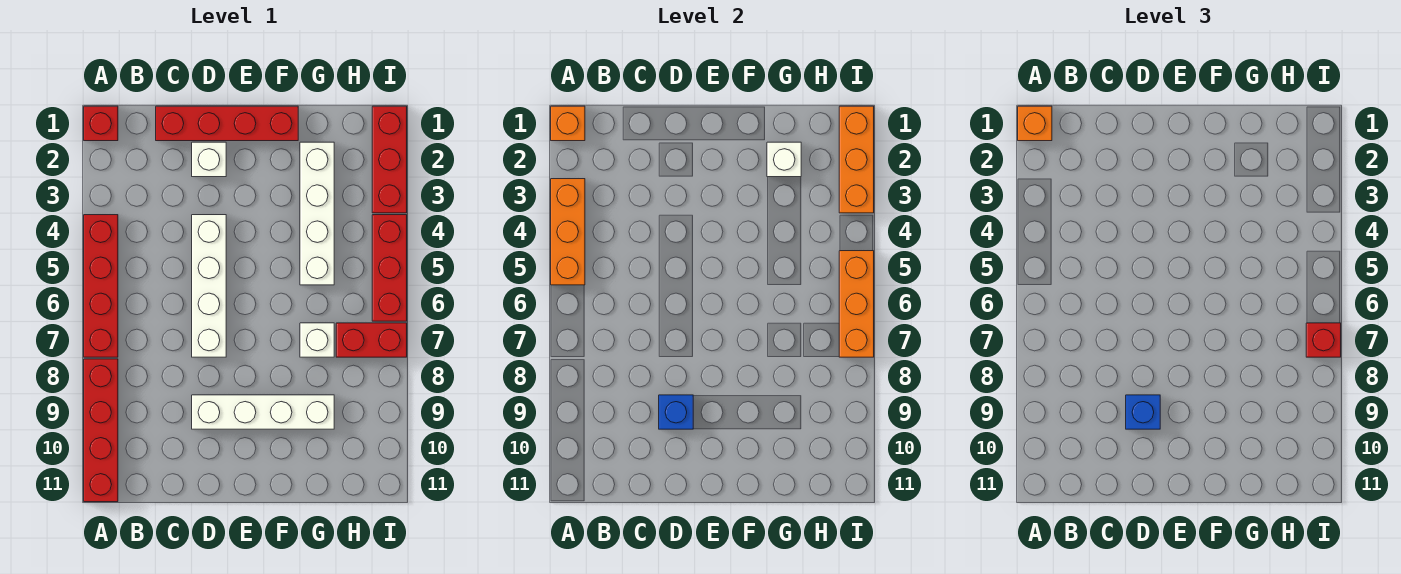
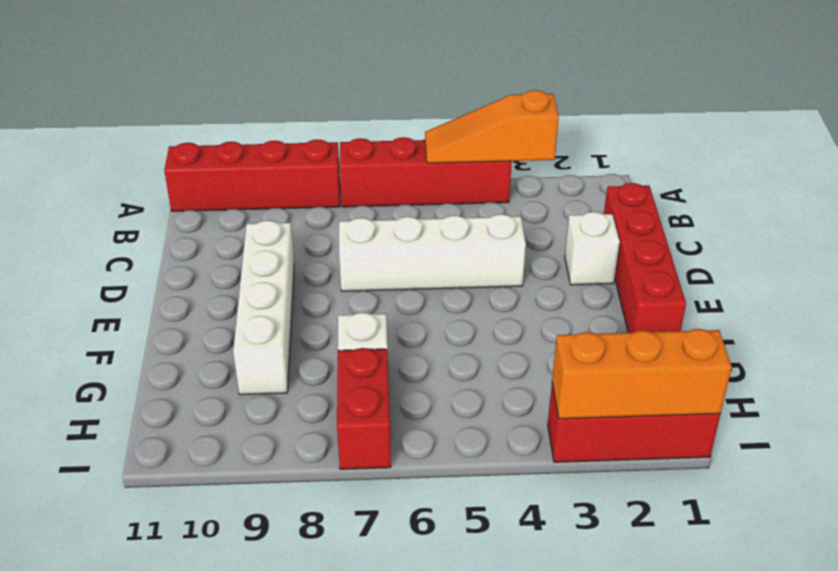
orange slope A3:A5 level 2 top 3 -> orange brick A3:A5 level 2
none -> red brick A1 level 1
none -> white brick G2:G5 level 1
none -> red brick I4:I6 level 1

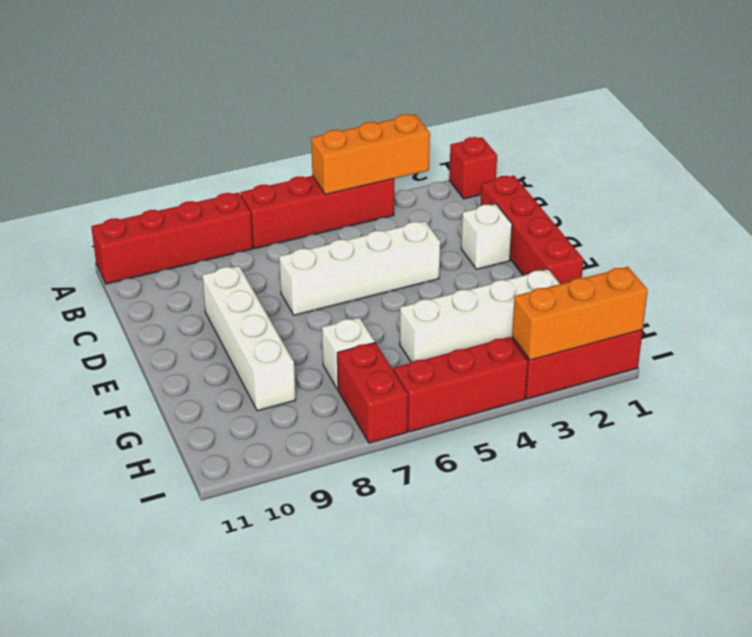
none -> orange brick A1 level 2
none -> blue brick D9 level 2
none -> white brick G2 level 2

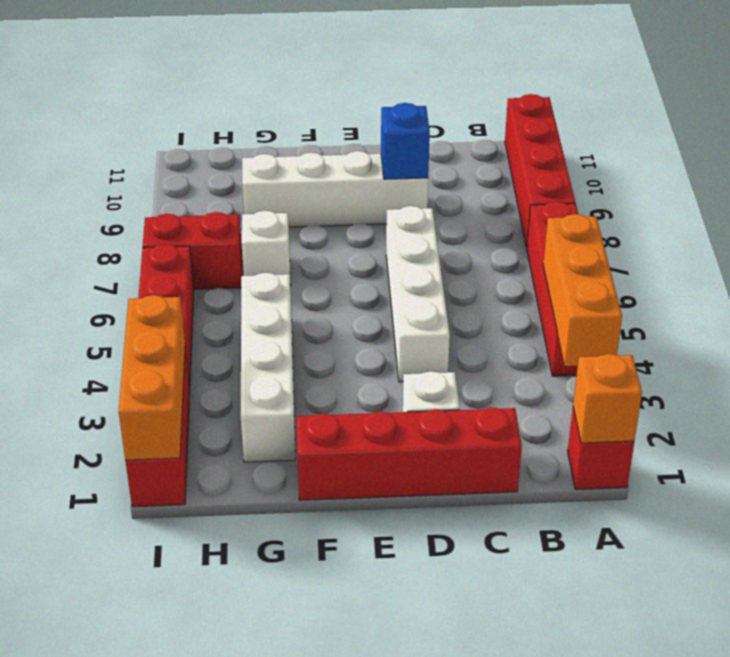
none -> white brick G2 level 2
none -> orange brick I5:I7 level 2
none -> orange brick A1 level 3

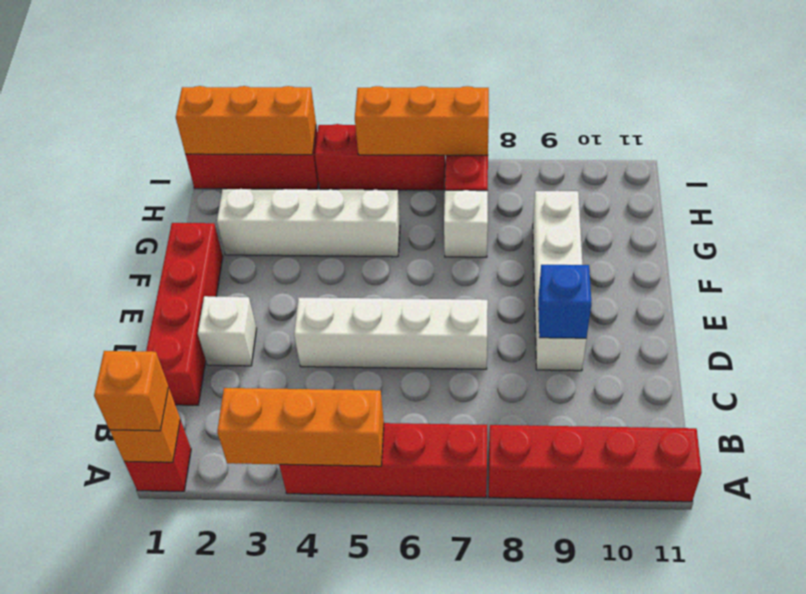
none -> white brick G2 level 2
none -> blue brick D9 level 3
none -> red brick I7 level 3

